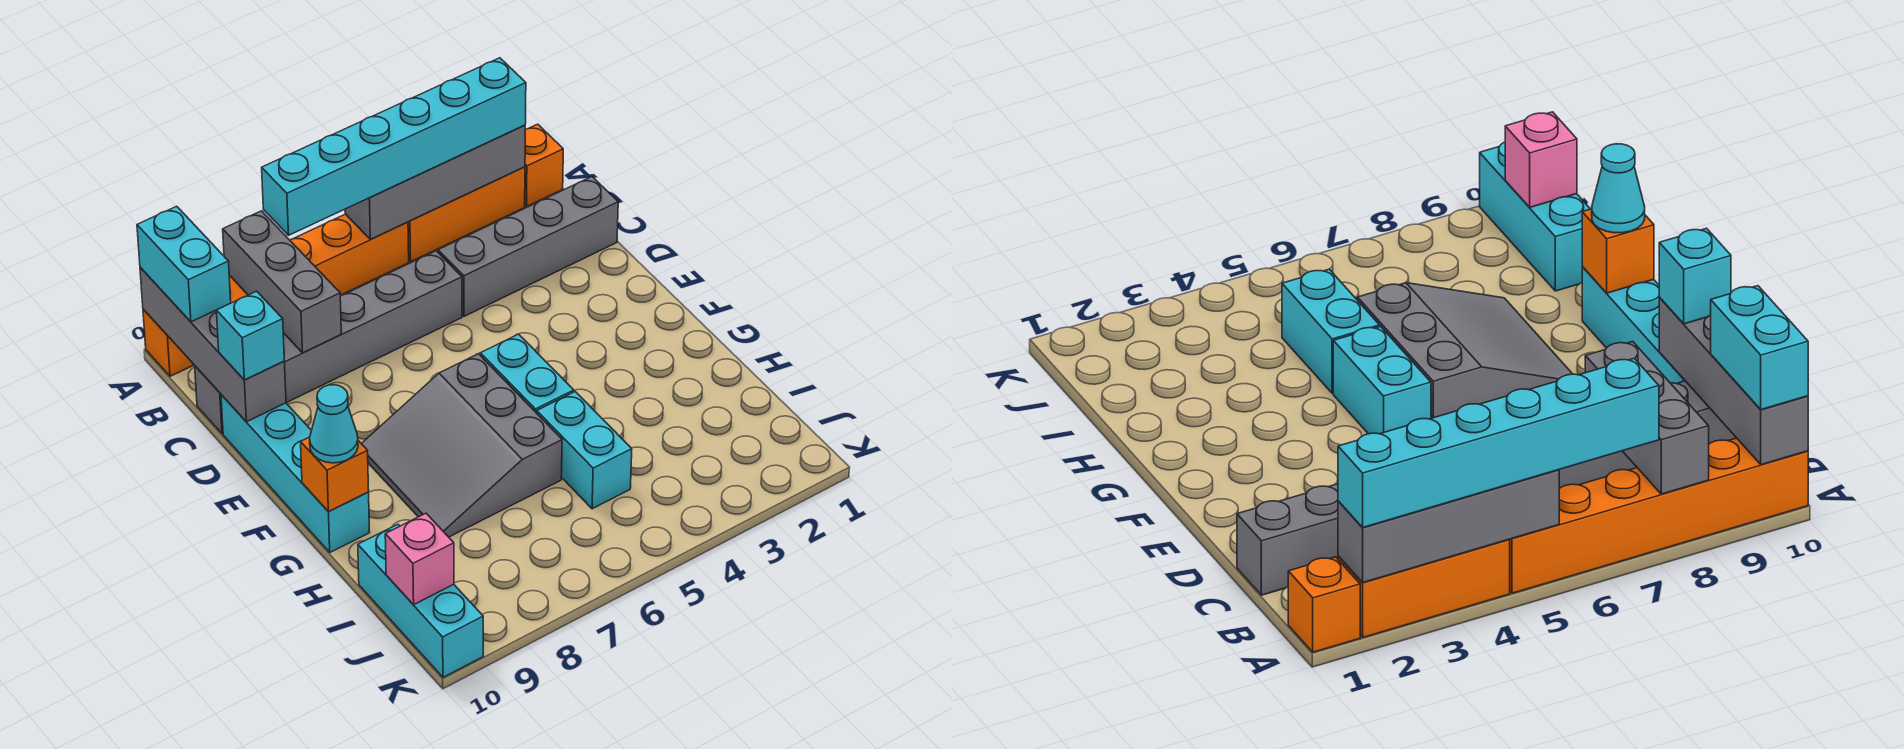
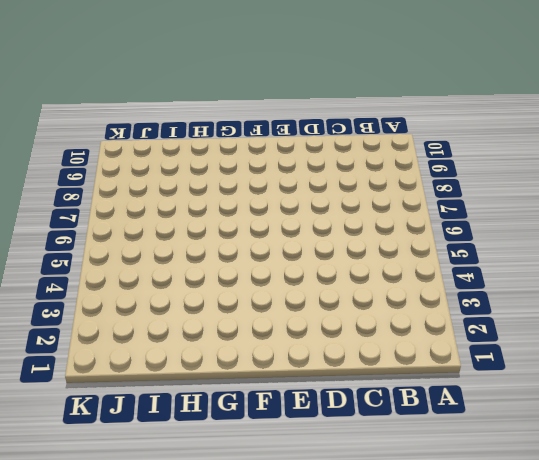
none -> orange brick A1 level 1
none -> orange brick A2:A4 level 1
none -> orange brick A5:A10 level 1

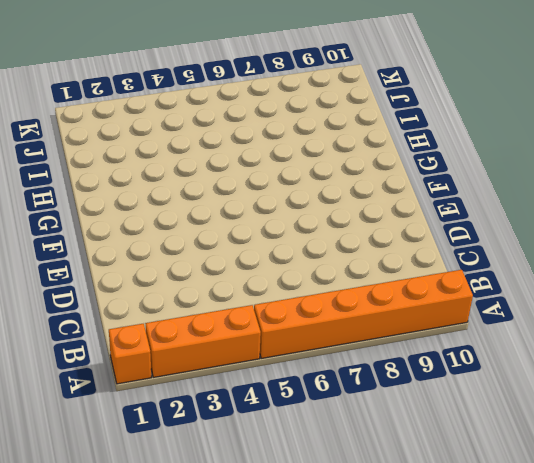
none -> grey brick C1:C4 level 1
none -> grey brick C5:C10 level 1
none -> cyan brick D10:G10 level 1

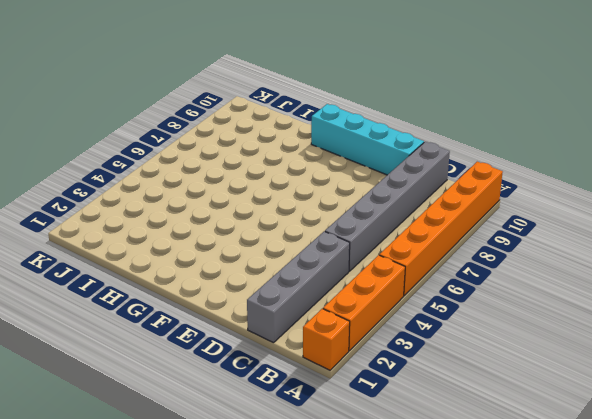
none -> cyan brick F5:G5 level 1
none -> grey slope F6:H8 level 1 top 6
none -> cyan brick H5:I5 level 1

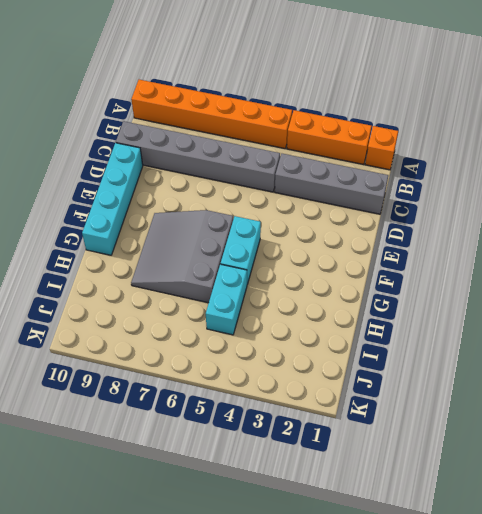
none -> cyan brick I10:K10 level 1
none -> grey brick A2:A5 level 2
none -> grey brick A8:C8 level 2

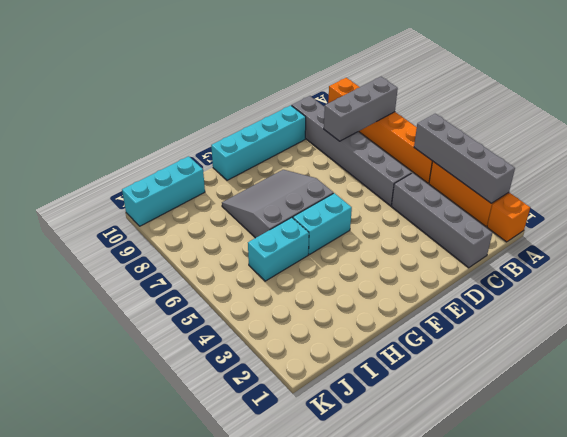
none -> grey brick A10:D10 level 2
none -> orange brick G10 level 2
none -> pink brick J10 level 2

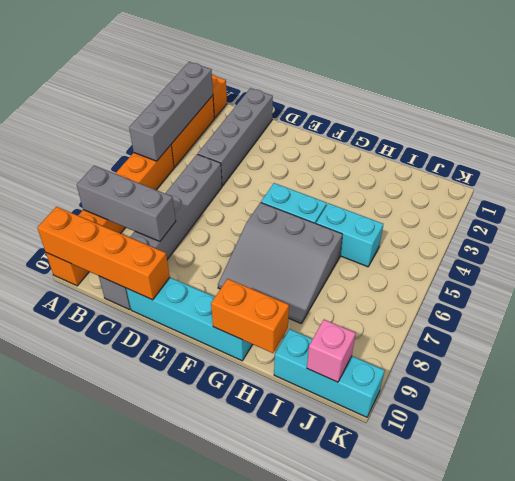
orange brick A10:D10 level 2 -> grey brick A10:D10 level 2
orange brick G10:H10 level 2 -> orange brick G10 level 2
none -> cyan brick A2:A7 level 3
none -> cyan brick A10:B10 level 3
none -> cyan brick D10 level 3

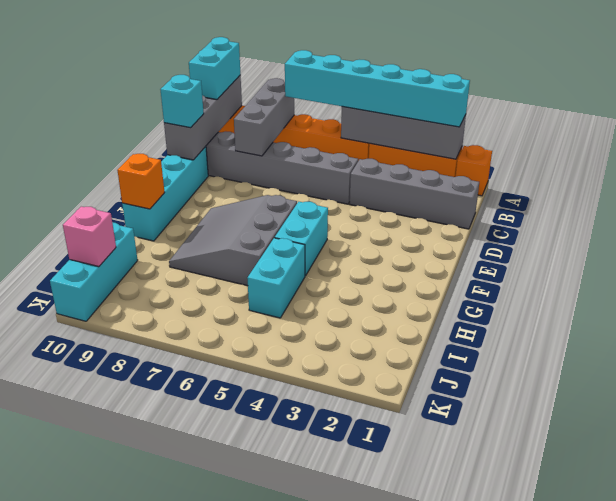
none -> cyan cone G10 level 3

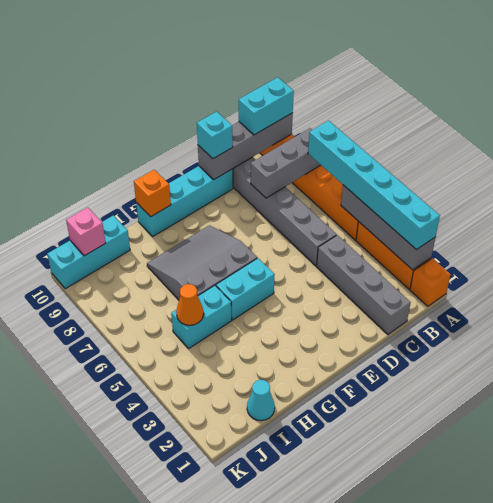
cyan cone I1 level 1 -> cyan cone G10 level 3
orange cone I5 level 2 -> none

